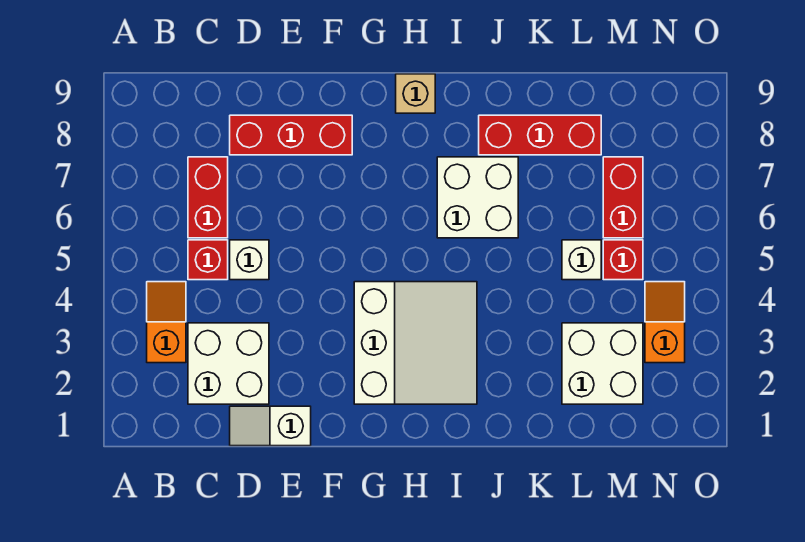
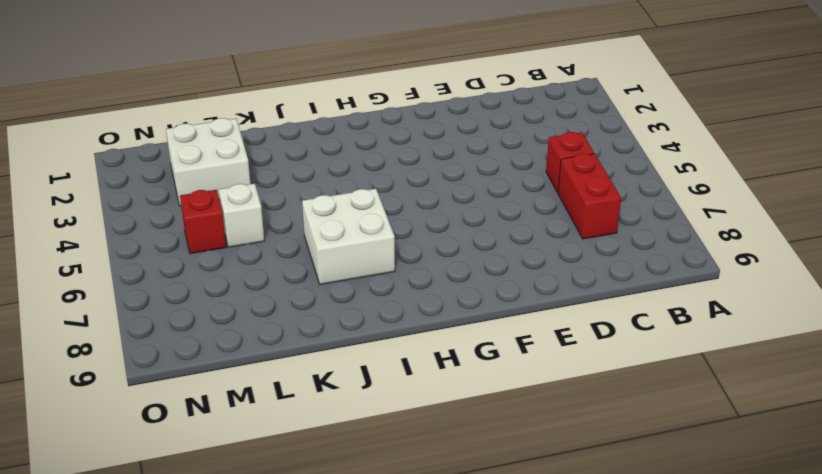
none -> orange slope B3:B4 level 1 top 3
none -> white brick C2:D3 level 1
none -> white slope D1:E1 level 1 top E

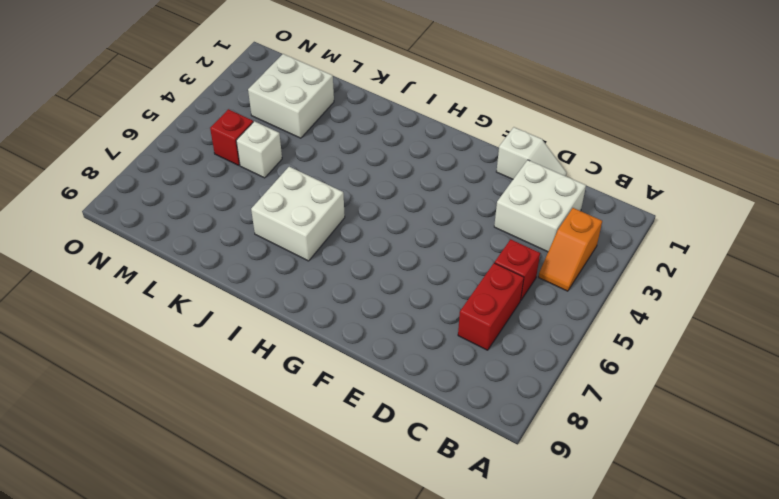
none -> white brick D5 level 1
none -> red brick D8:F8 level 1
none -> white slope G2:I4 level 1 top G

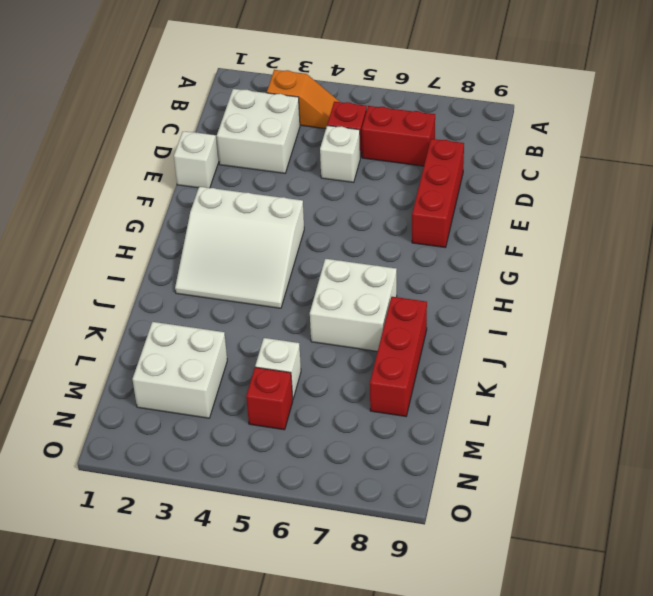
none -> tan brick H9 level 1
none -> red brick M6:M7 level 1
none -> orange slope N3:N4 level 1 top 3

